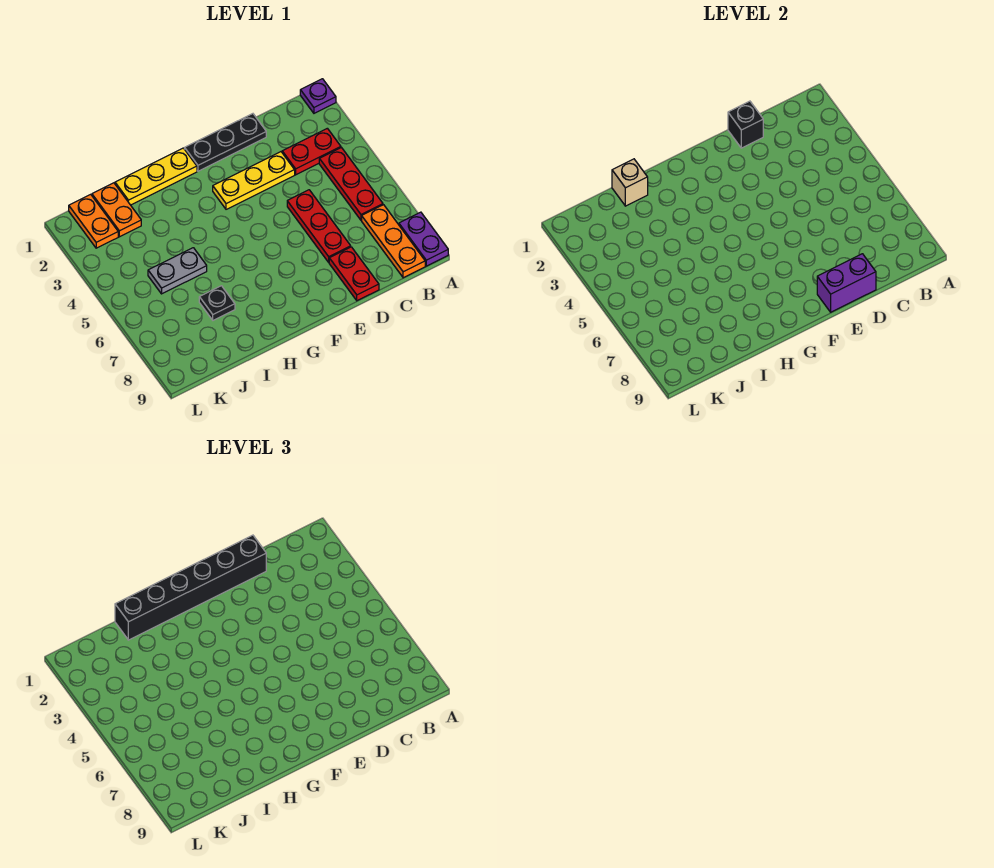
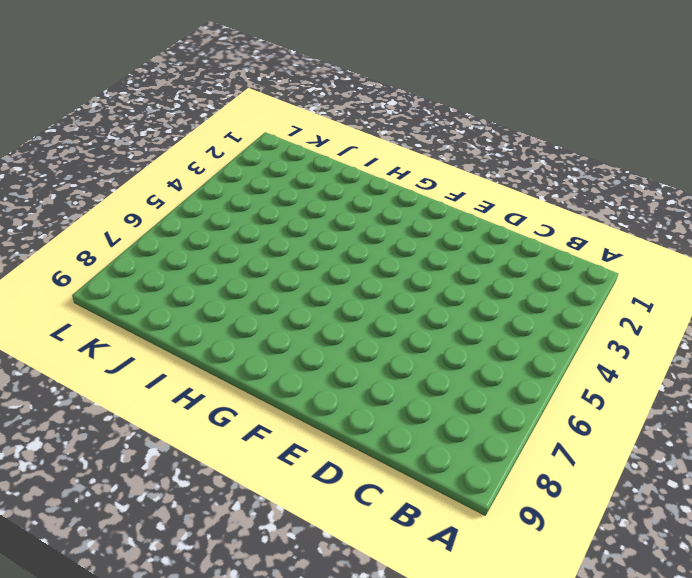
none -> purple plate A1 level 1
none -> purple plate A8:A9 level 1
none -> red plate B3:C3 level 1

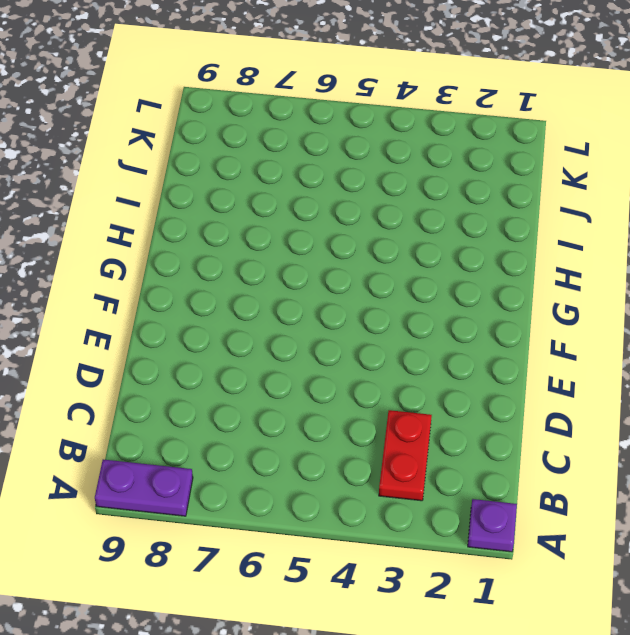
none -> red plate B4:B6 level 1
none -> orange plate B7:B9 level 1
none -> black plate D1:F1 level 1

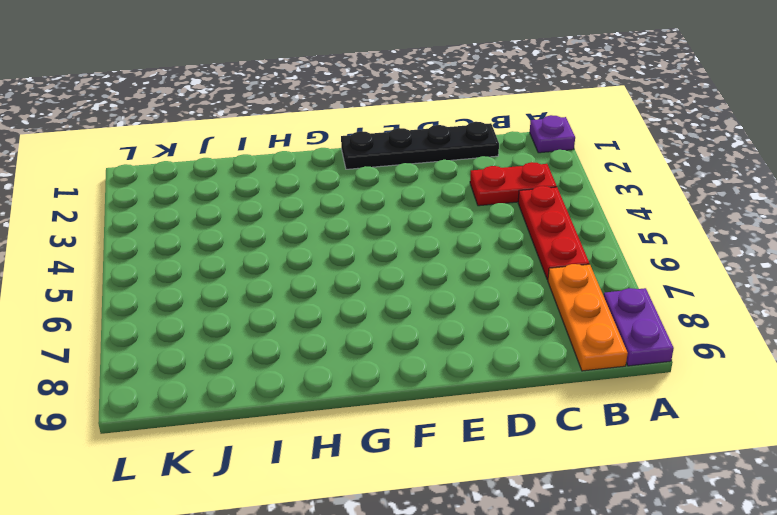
black plate C1:F1 level 1 -> black plate D1:F1 level 1
none -> yellow plate D3:F3 level 1
none -> red plate D5:D7 level 1
none -> red plate D8:D9 level 1

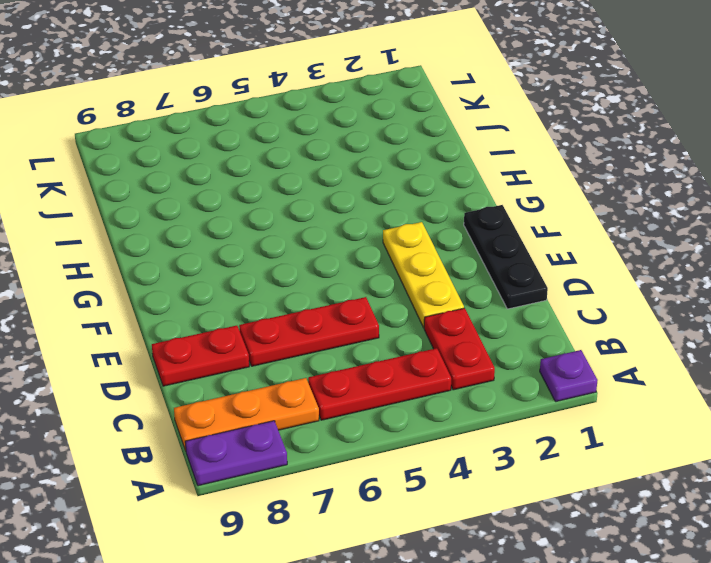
none -> yellow plate G1:I1 level 1
none -> grey plate I5:J5 level 1
none -> black plate I7 level 1

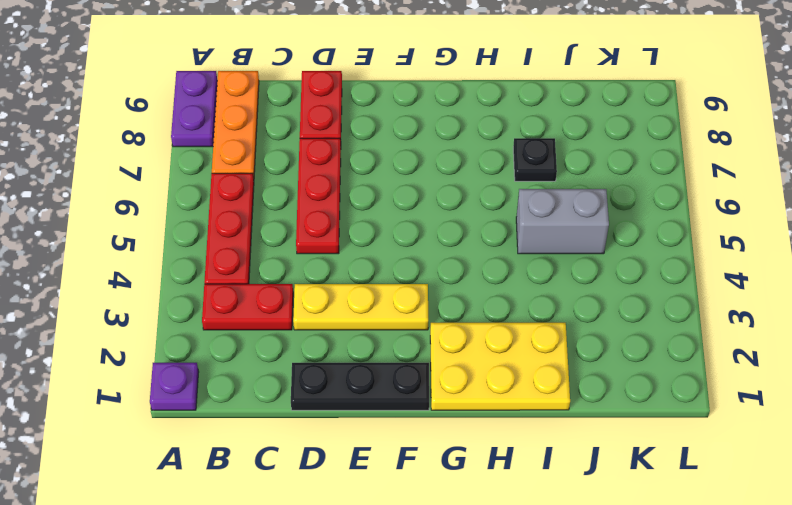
yellow plate G1:I2 level 1 -> yellow plate G1:I1 level 1
grey brick I5:J5 level 1 -> grey plate I5:J5 level 1
none -> orange plate J1:J2 level 1
none -> orange plate K1:K2 level 1
none -> black brick D1 level 2

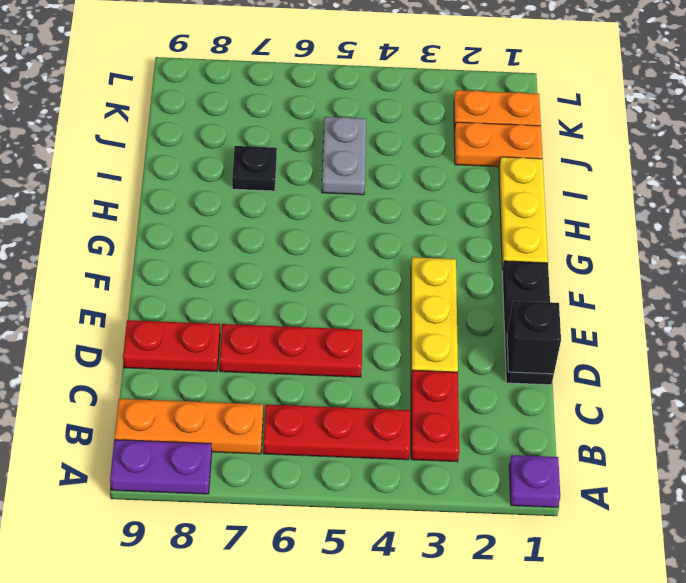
none -> purple brick D9:E9 level 2
none -> tan brick I1 level 2
none -> black brick D1:I1 level 3

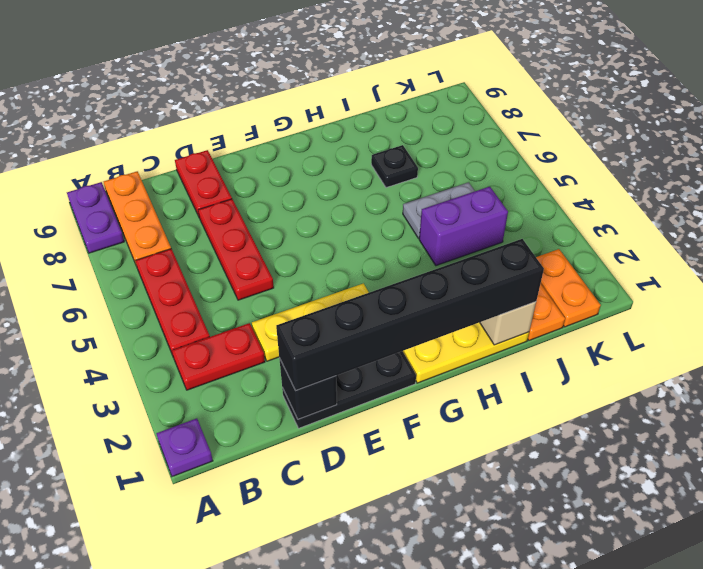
purple brick I4:J4 level 1 -> purple brick D9:E9 level 2

